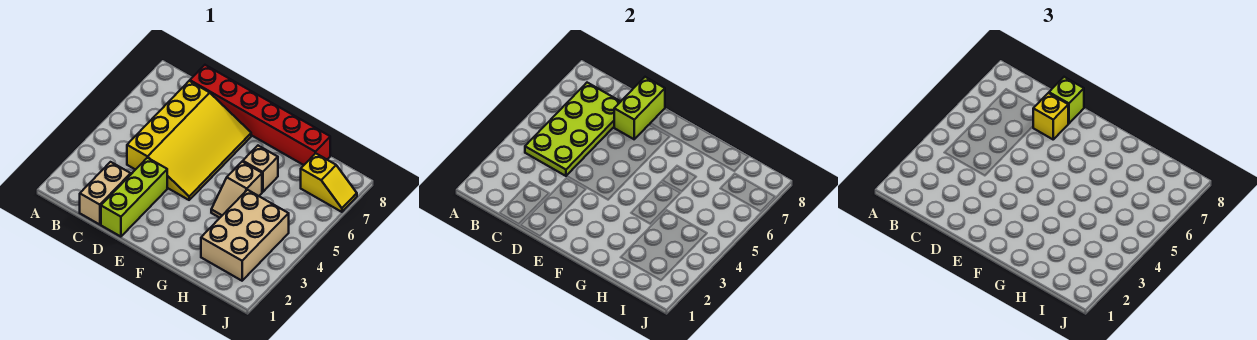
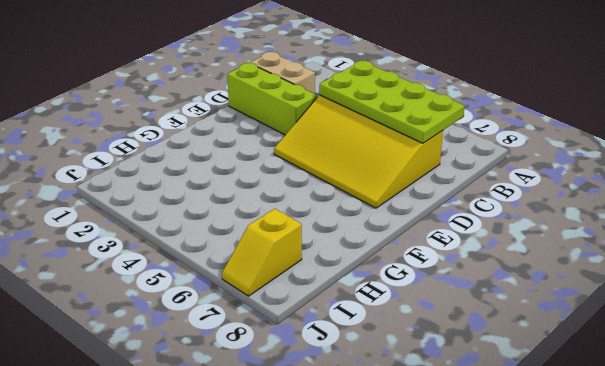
none -> red brick C8:H8 level 1
none -> tan slope G4:G5 level 1 top 5
none -> tan brick G6 level 1

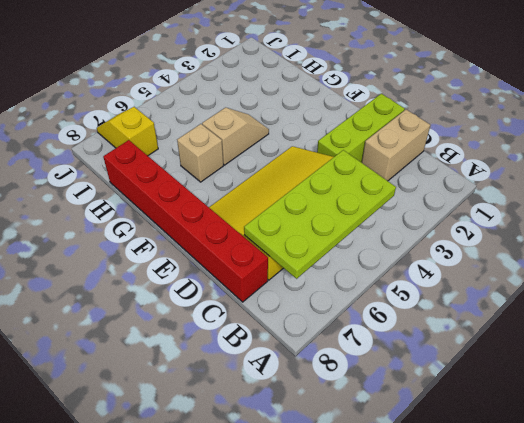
none -> tan brick H2:I4 level 1
none -> lime brick D7:D8 level 2
none -> yellow brick D7 level 3

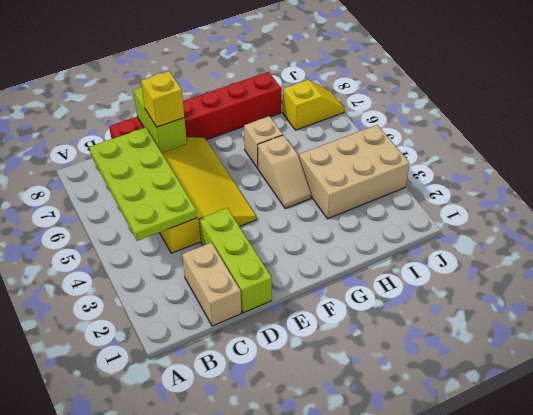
tan brick H3:J4 level 1 -> tan brick H2:I4 level 1
none -> lime brick D8 level 3

